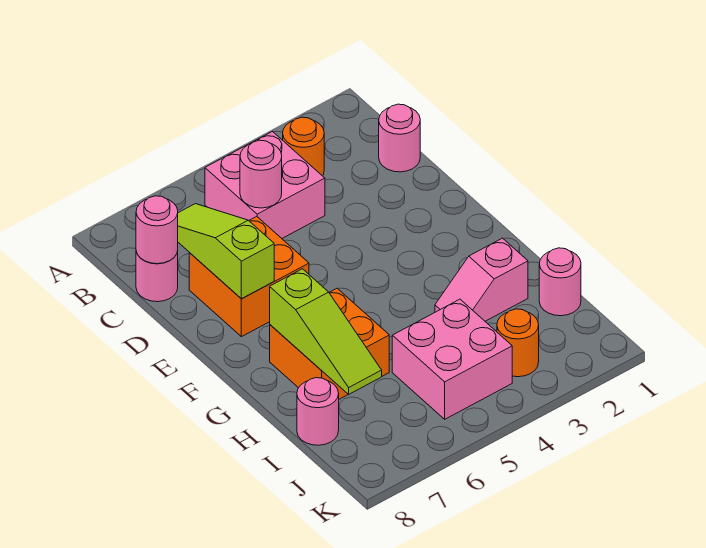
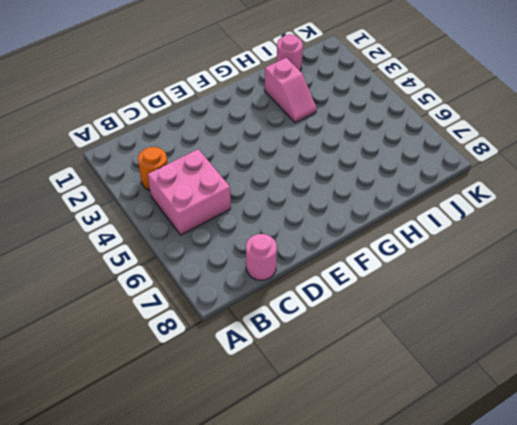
none -> pink round brick C1 level 1
none -> orange brick D6:E7 level 1
none -> orange brick G6:H7 level 1

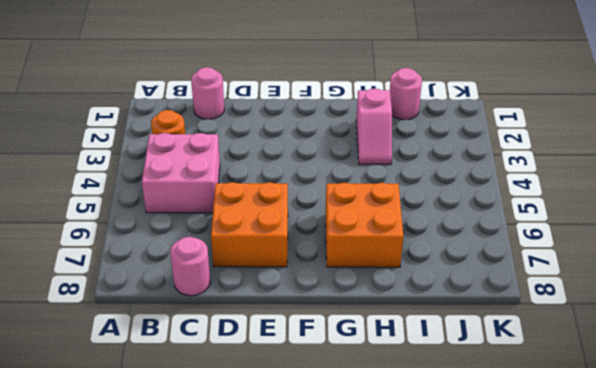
none -> pink brick I4:J5 level 1
none -> pink round brick I8 level 1
none -> orange round brick J3 level 1

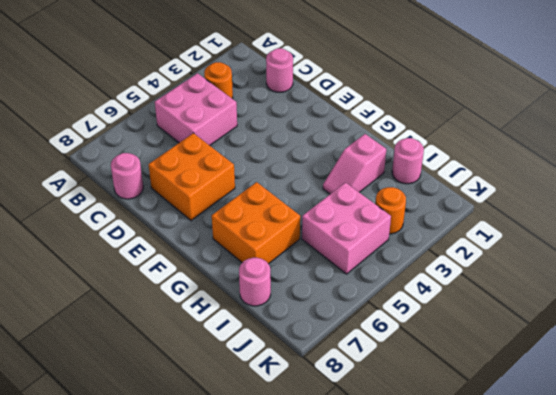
none -> pink round brick C5 level 2
none -> lime slope C7:E7 level 2 top E
none -> pink round brick C8 level 2

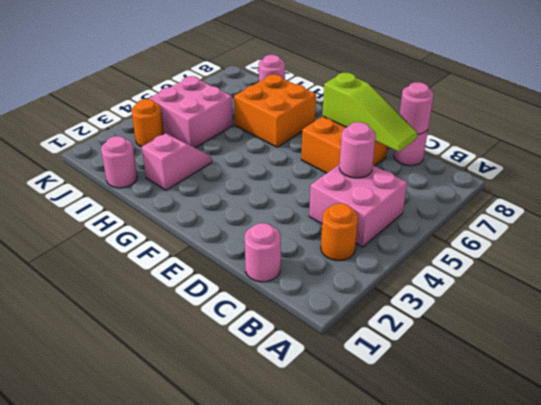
none -> lime slope G7:I7 level 2 top G

